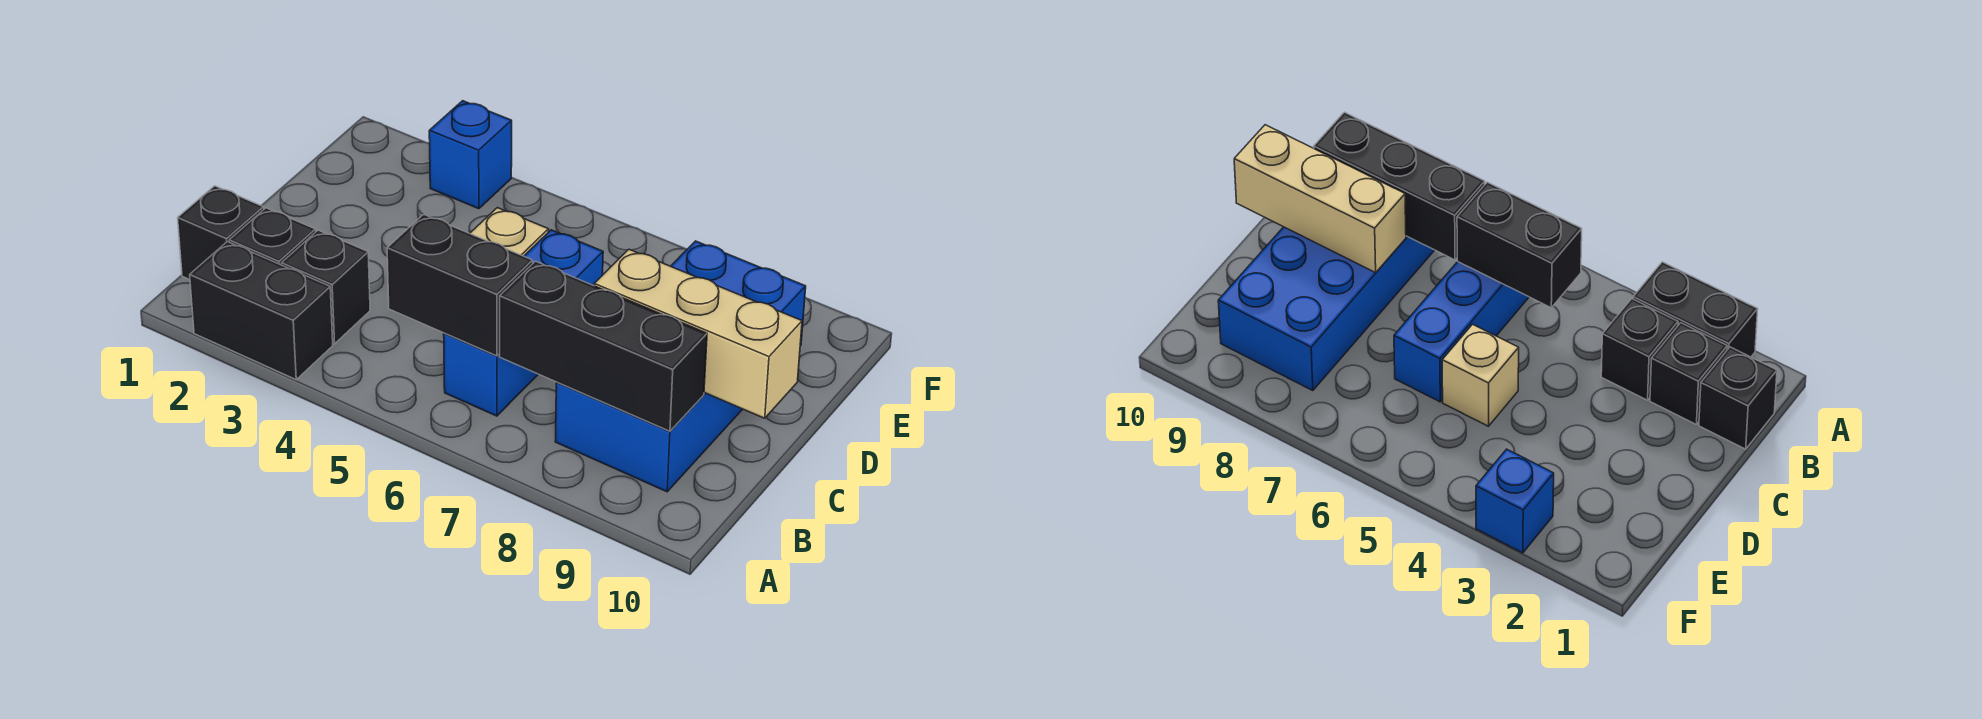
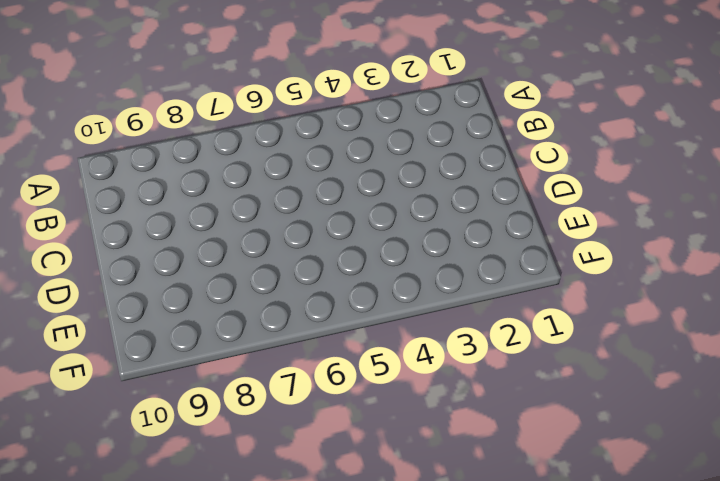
none -> black brick A2:A3 level 1
none -> black brick B1 level 1

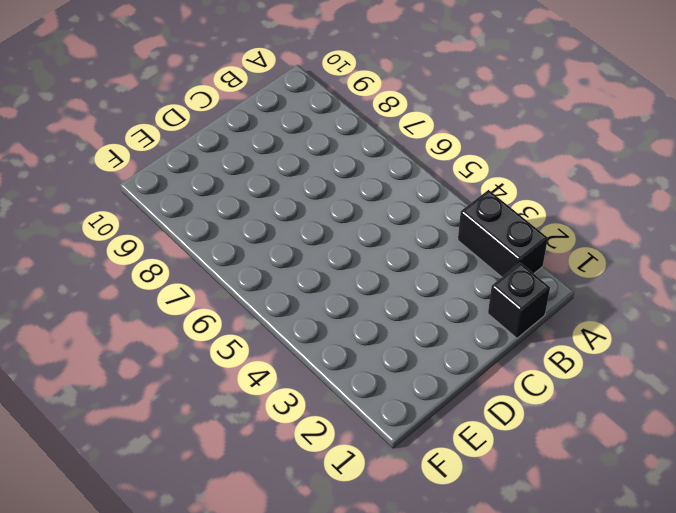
none -> black brick B2 level 1
none -> black brick B3 level 1

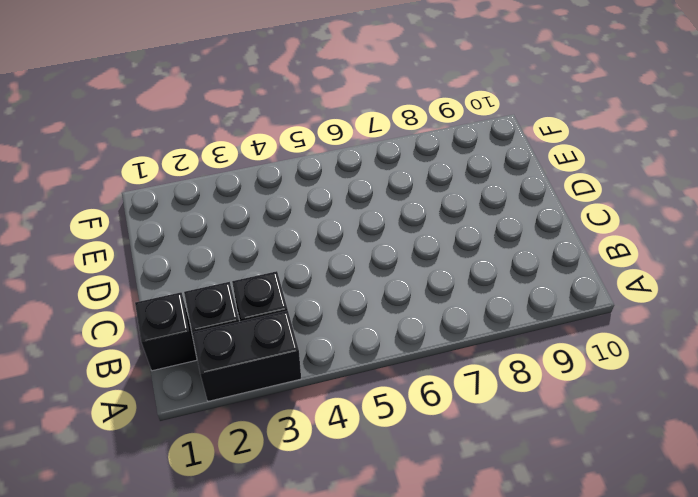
none -> blue brick B6:D6 level 1
none -> blue brick B8:E9 level 1

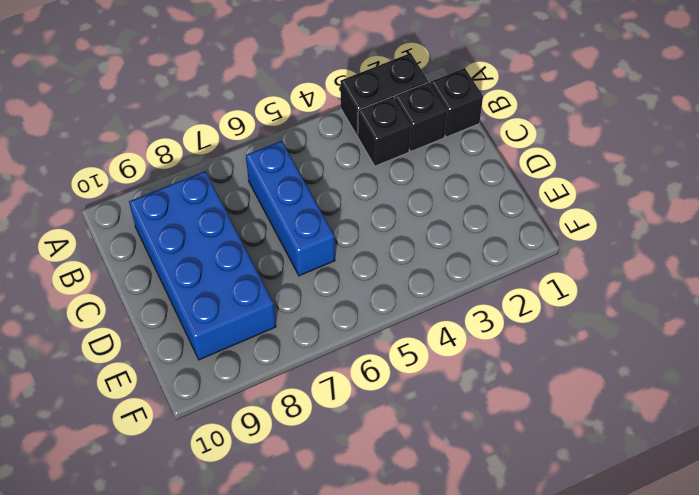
none -> tan brick D5 level 1
none -> blue brick F3 level 1

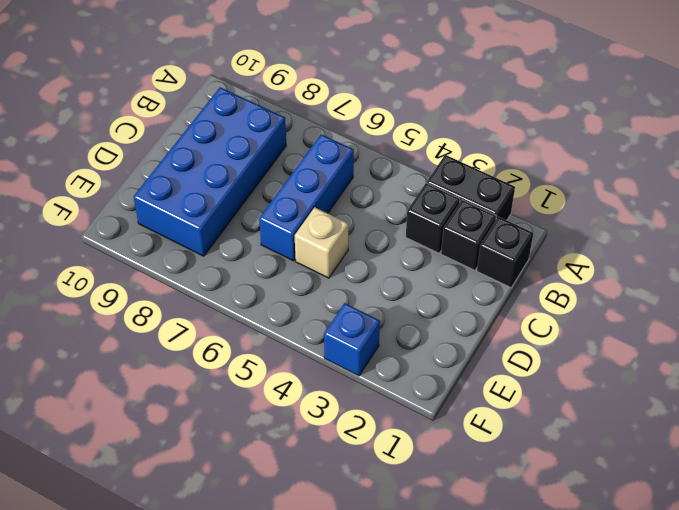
none -> black brick B5:B6 level 2
none -> black brick B7:B9 level 2

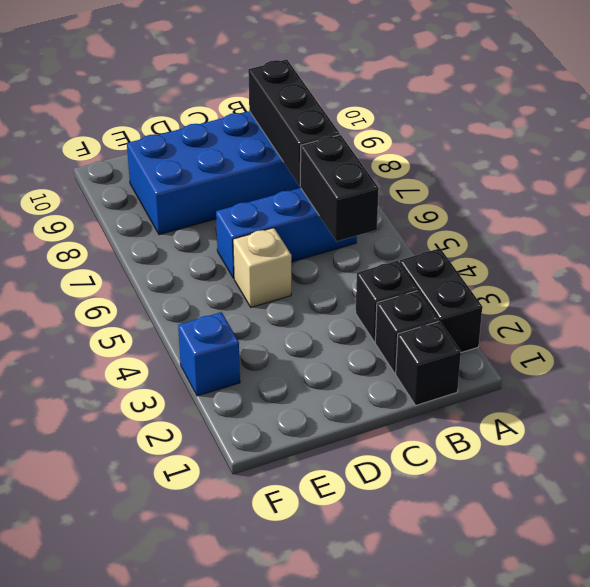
none -> tan brick C8:C10 level 2

